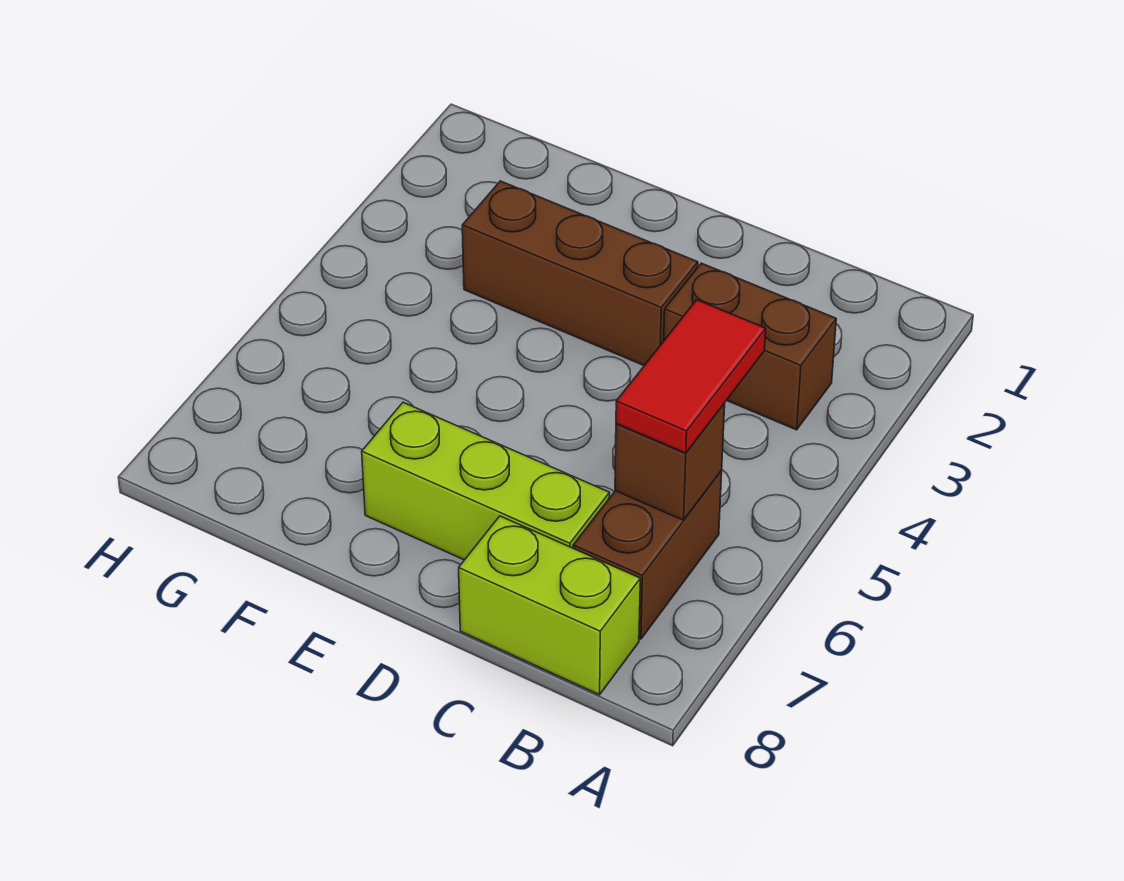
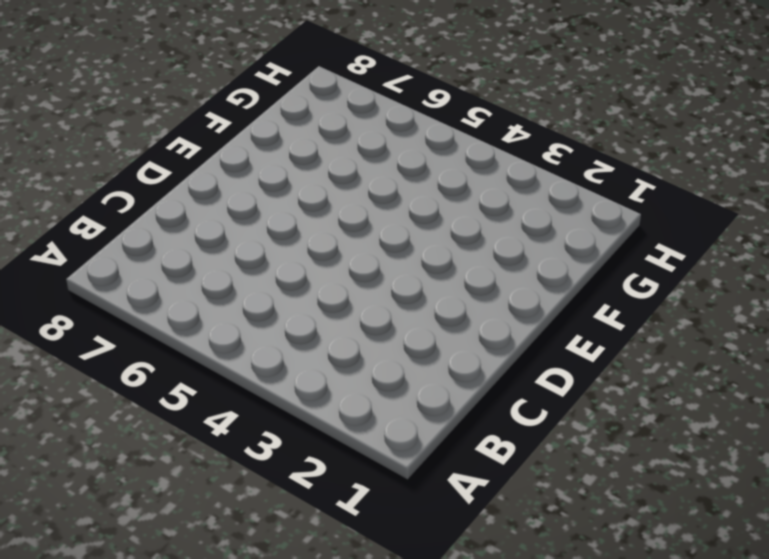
none -> brown brick B3:C3 level 1
none -> brown brick B6:B7 level 1

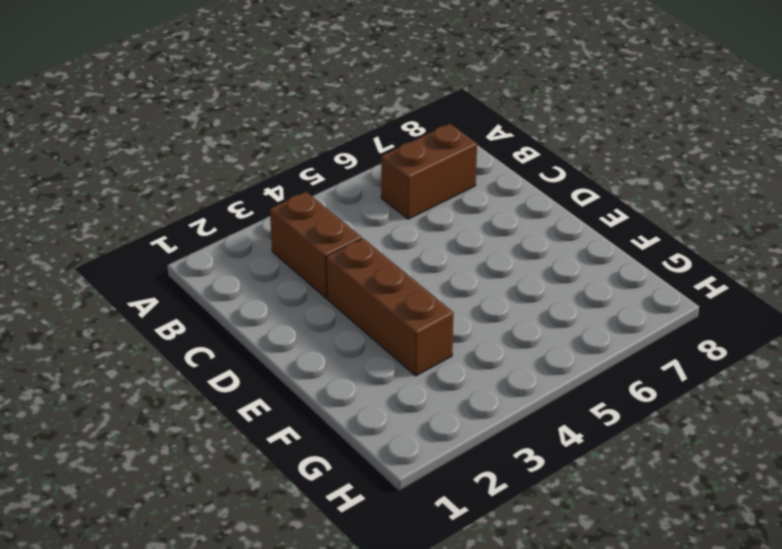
none -> lime brick B8:C8 level 1
none -> lime brick C7:E7 level 1

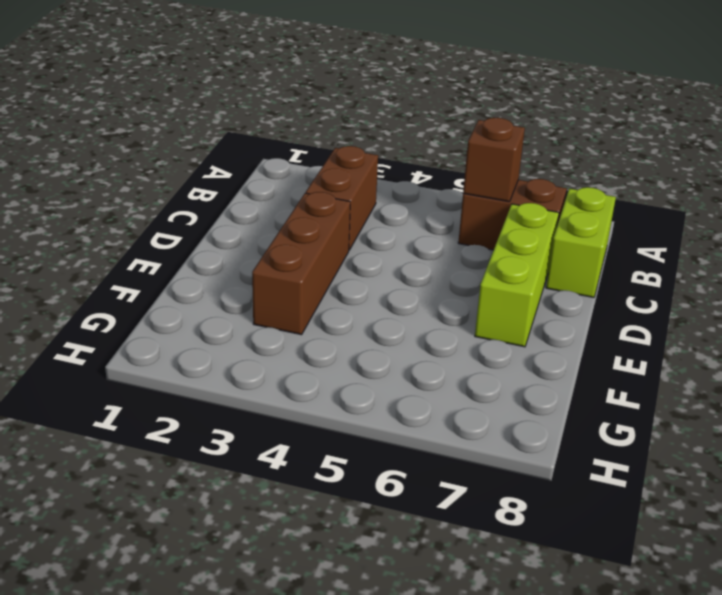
none -> red tile B5:B6 level 3

